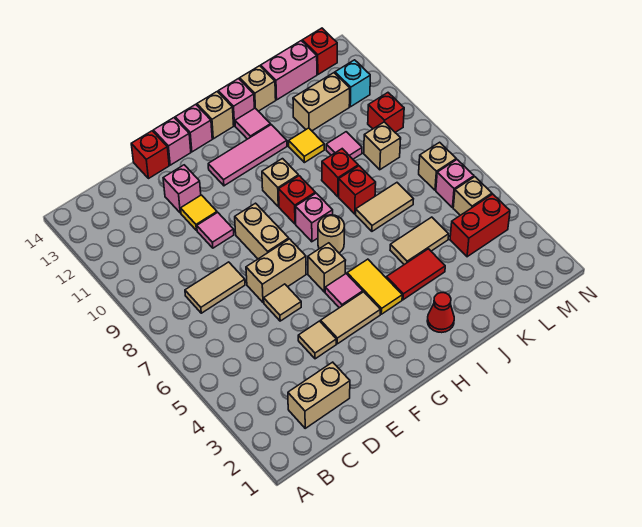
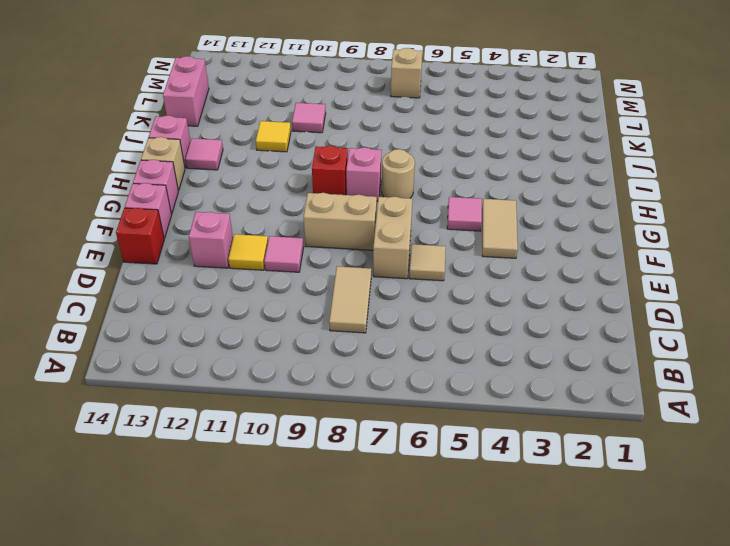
none -> tan brick C2:D2 level 1
none -> tan tile E4 level 1
none -> tan brick G6 level 1
none -> pink tile G12:I12 level 1

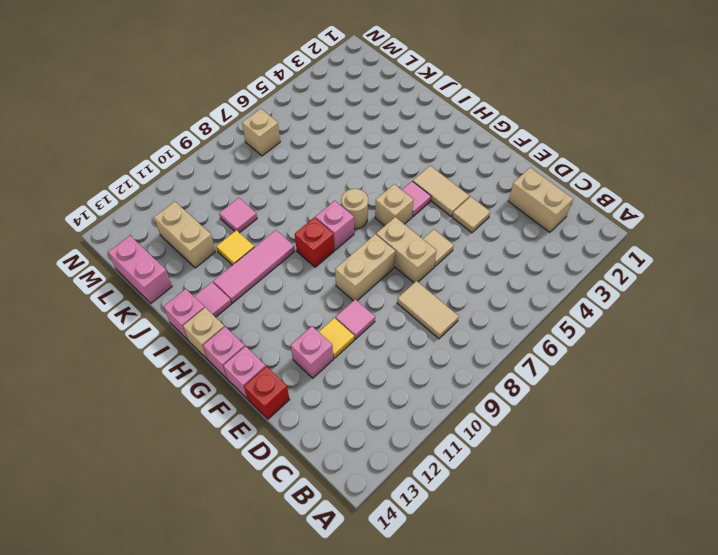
pink tile I10:I12 level 1 -> pink tile G12:I12 level 1
none -> yellow tile H4:H5 level 1
none -> tan brick H10 level 1
none -> red cone I2 level 1
none -> red tile I4:J4 level 1

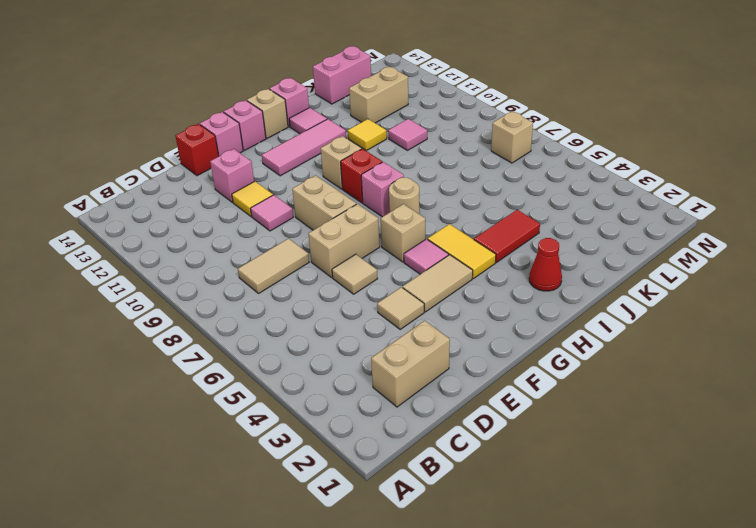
none -> tan tile J5:K5 level 1
none -> tan tile J7:K7 level 1
none -> red brick J8 level 1
none -> red brick J9 level 1

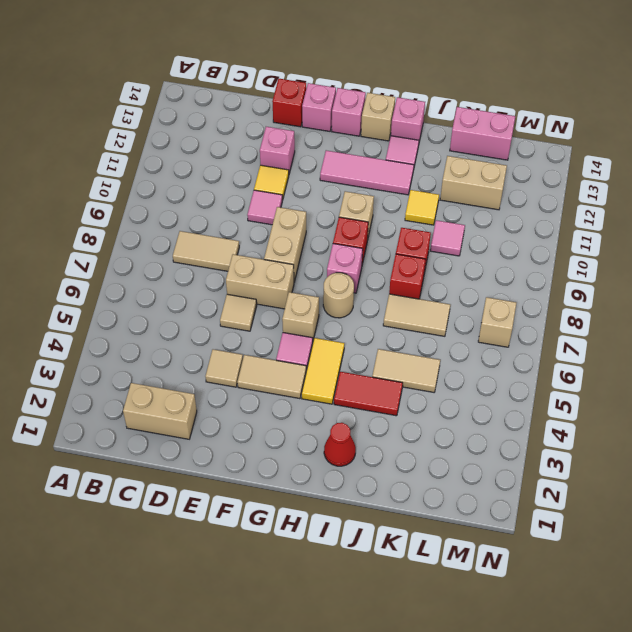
none -> tan brick J14 level 1
none -> red brick L4:M4 level 1
none -> tan brick L9 level 1
none -> tan brick M5 level 1

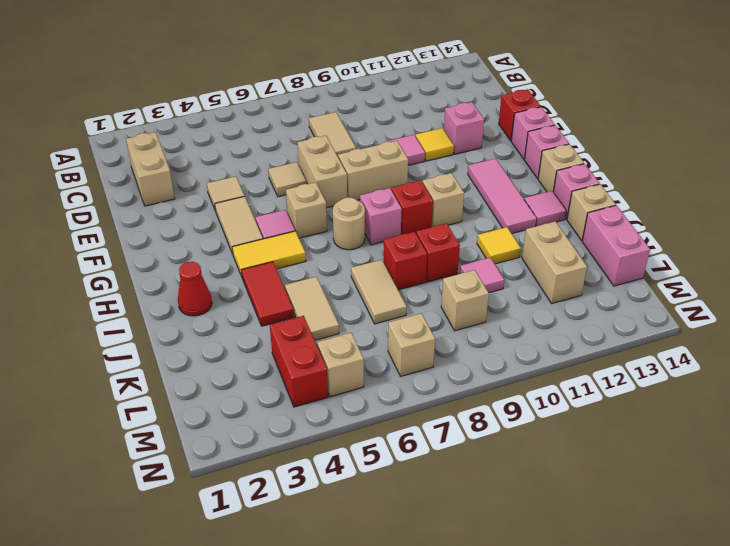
none -> pink brick M6 level 1
none -> red brick M10 level 1
none -> cyan brick M12 level 1
none -> red brick M14 level 1

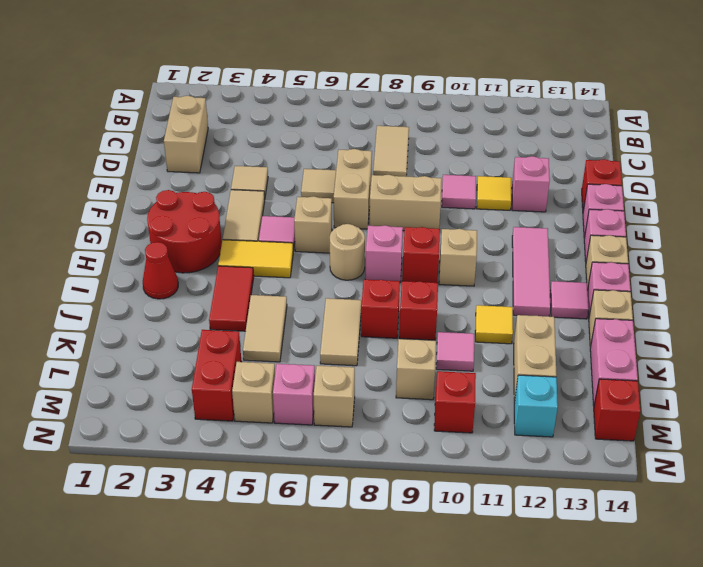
red round brick G2:H3 level 1 -> none

